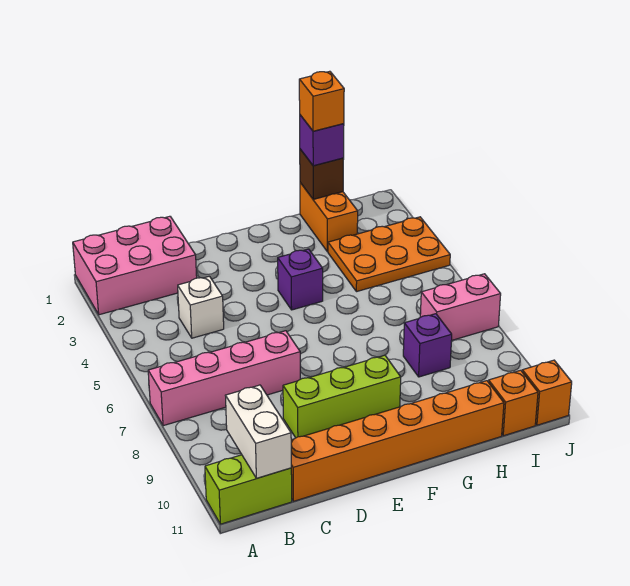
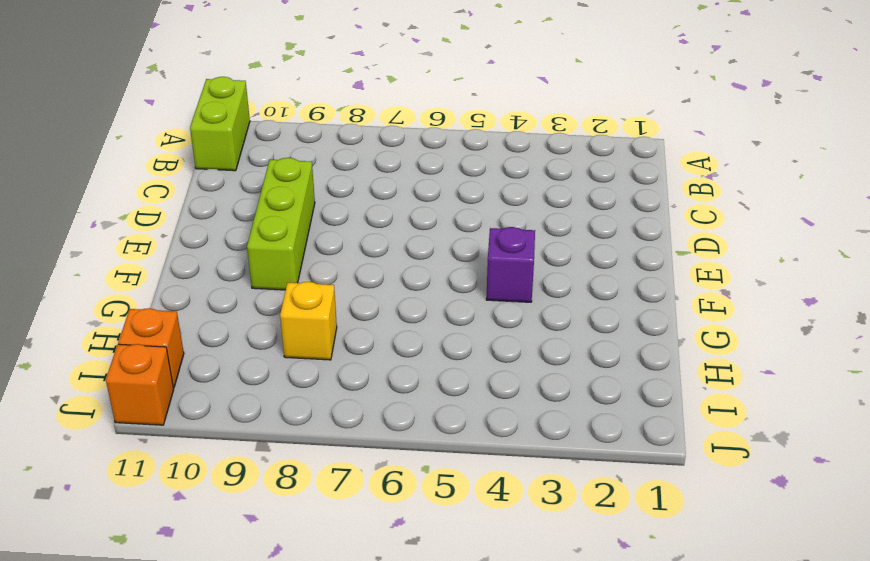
yellow brick H8 level 1 -> purple brick H8 level 1
none -> pink brick A1:C2 level 1
none -> pink brick A7:D7 level 1
none -> white brick C4 level 1

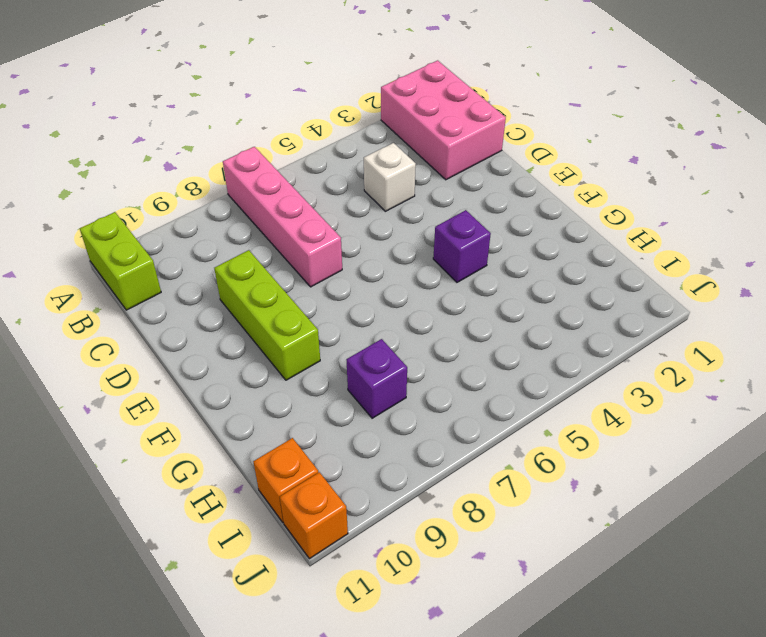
none -> orange brick C11:H11 level 1
none -> orange brick H1:H2 level 1
none -> orange plate H3:J4 level 1

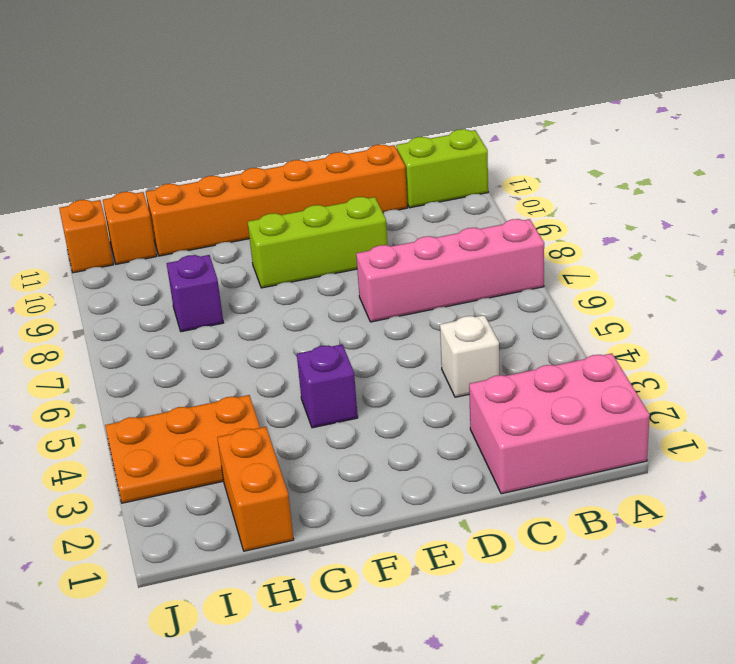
none -> pink brick I7:J7 level 1
none -> white brick B10:B11 level 2
none -> brown brick H1 level 2

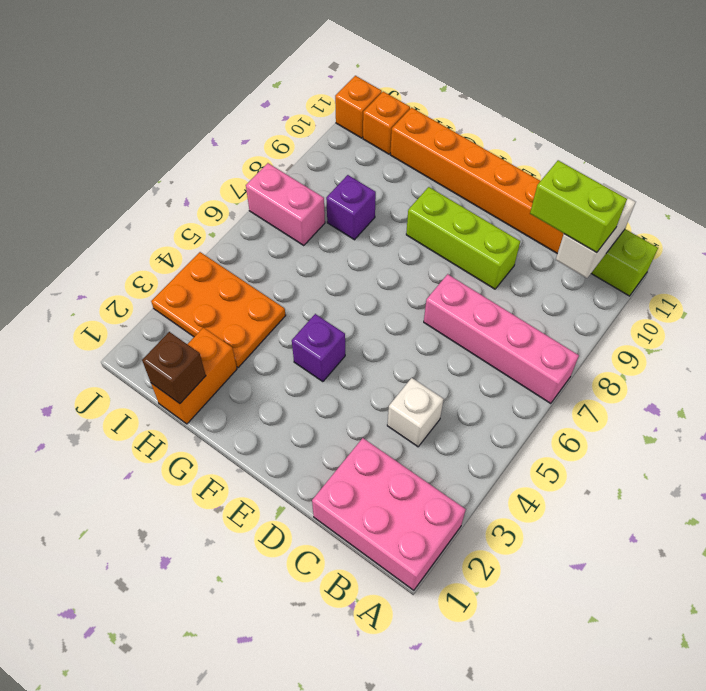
lime brick B10:C10 level 3 -> none
none -> purple brick H1 level 3
none -> orange brick H1 level 4

